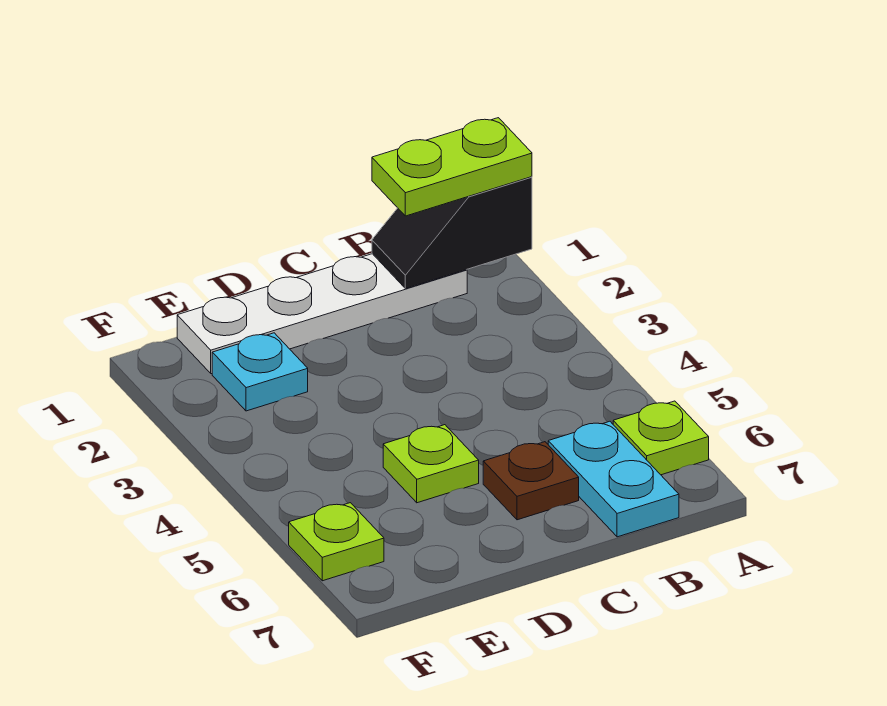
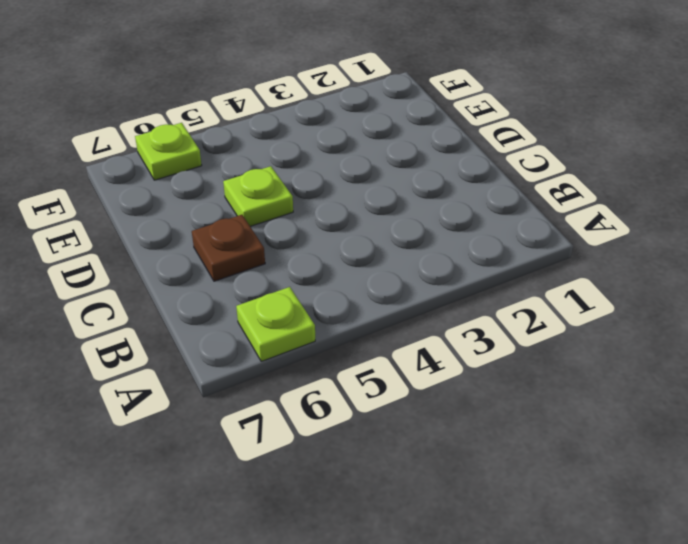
none -> white plate B1:E1 level 1
none -> cyan plate B6:B7 level 1

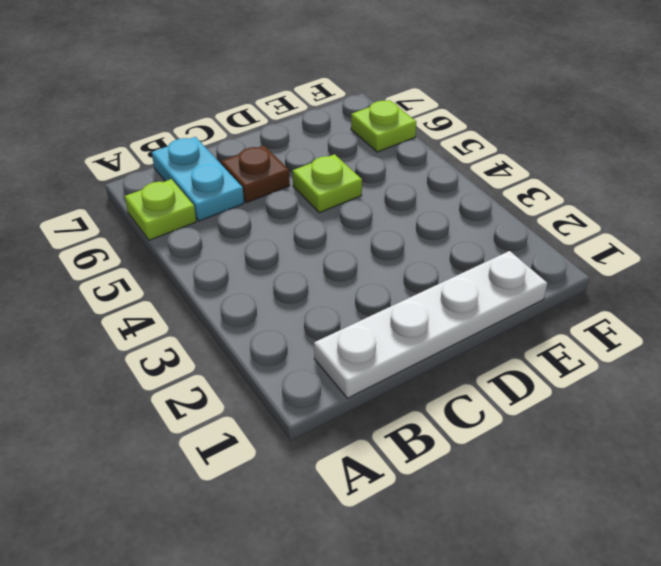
none -> cyan plate E2 level 1
none -> black slope A1:B1 level 2 top A

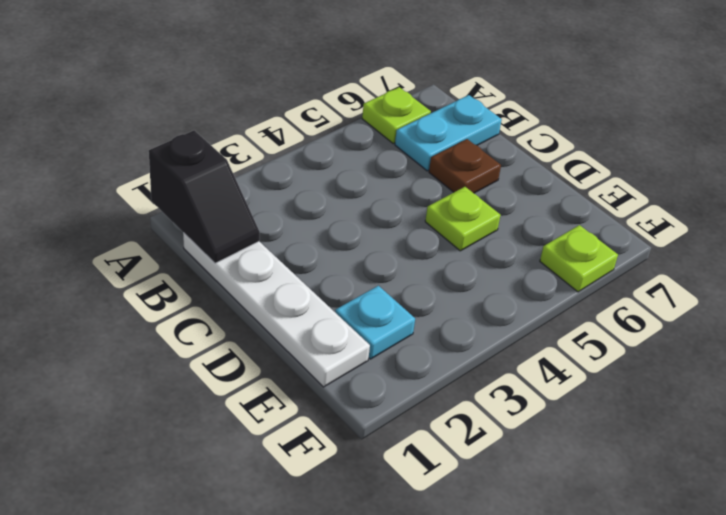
none -> lime plate A1:B1 level 3

